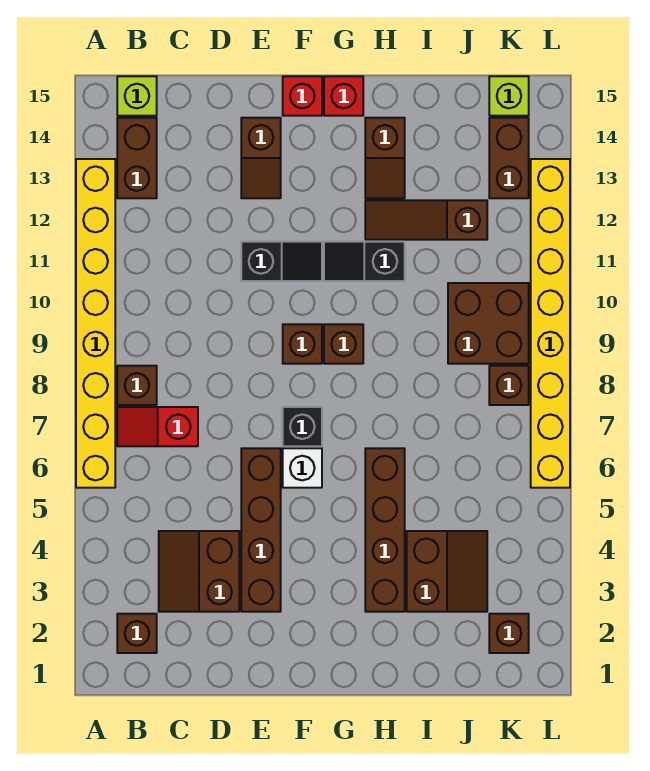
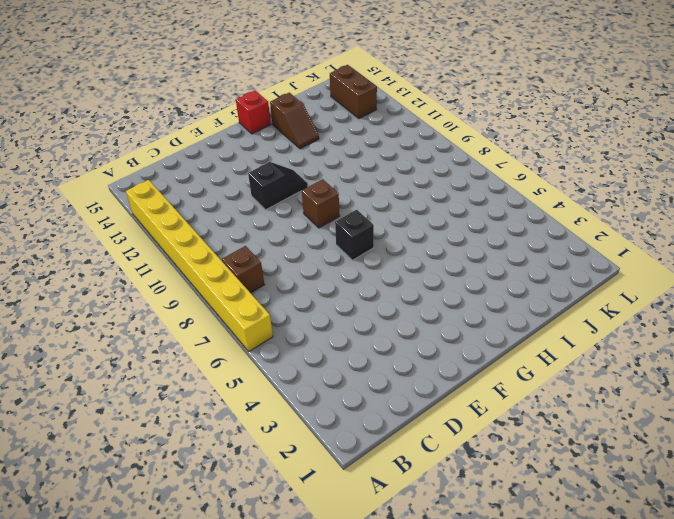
none -> brown brick B2 level 1
none -> red slope B7:C7 level 1 top C
none -> brown brick B13:B14 level 1

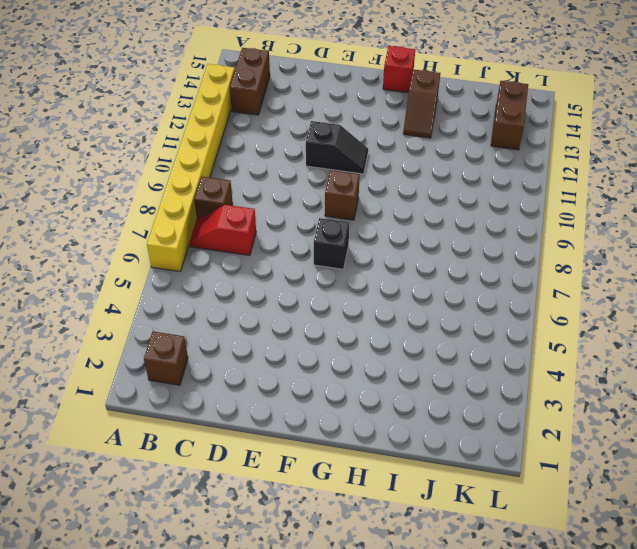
none -> lime brick B15 level 1
none -> brown slope C3:D4 level 1 top D
none -> brown brick E3:E6 level 1

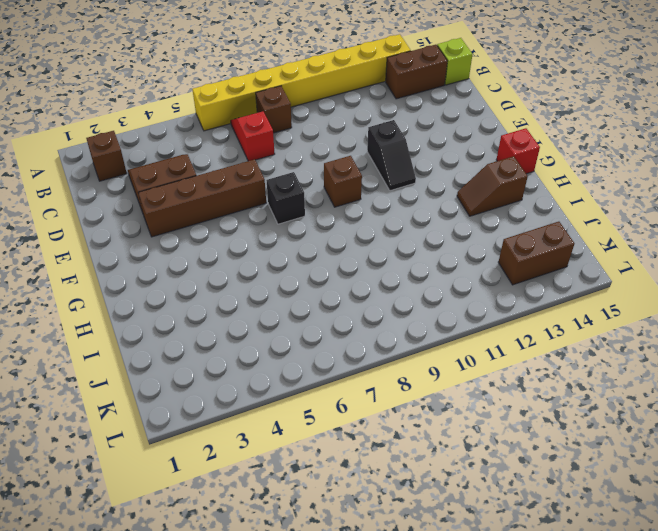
none -> brown slope E13:E14 level 1 top 14
none -> white brick F6 level 1
none -> red brick F15 level 1

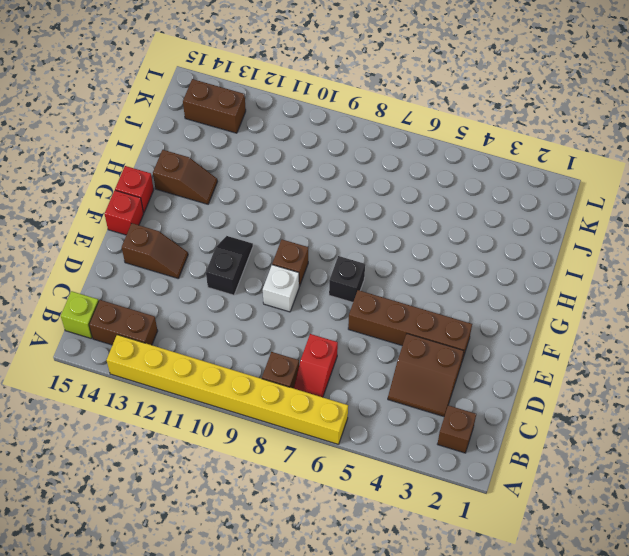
white brick E9 level 1 -> white brick F6 level 1
none -> brown brick G9 level 1
none -> black slope G11:H11 level 1 top H
none -> brown brick H3:H6 level 1

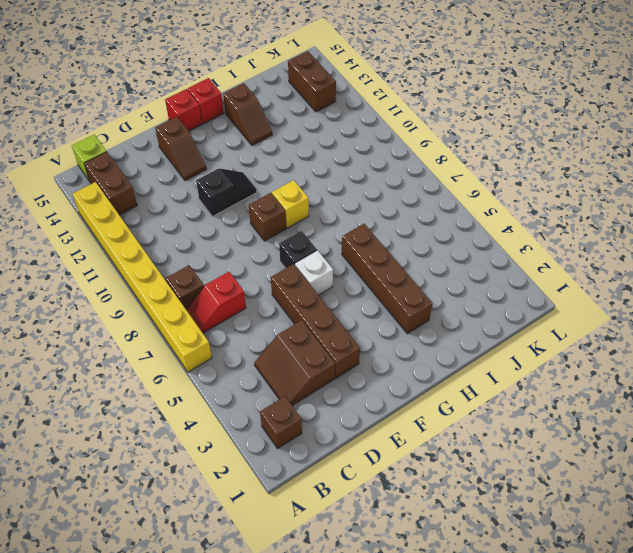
yellow brick G9 level 1 -> brown brick G9 level 1
none -> black slope G11:H11 level 1 top H
none -> brown slope H12:J12 level 1 top J
none -> brown slope I3:J4 level 1 top I

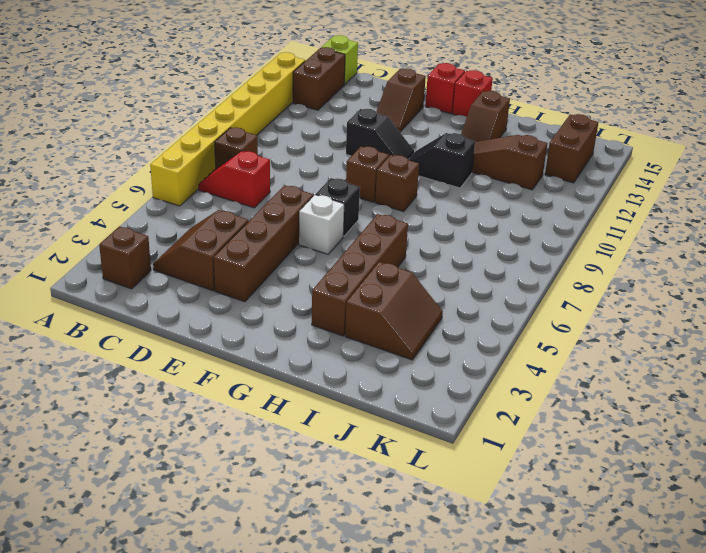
none -> brown brick J9:K10 level 1
none -> brown brick K2 level 1
none -> brown brick K8 level 1

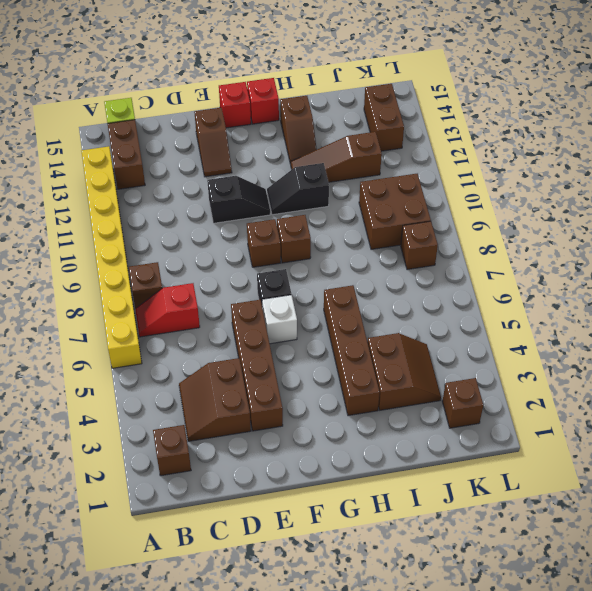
none -> lime brick K15 level 1
none -> yellow brick L6:L13 level 1

